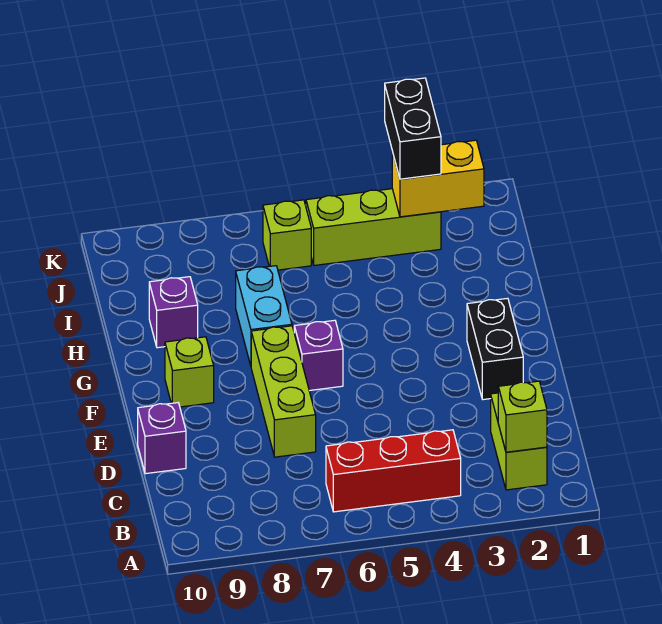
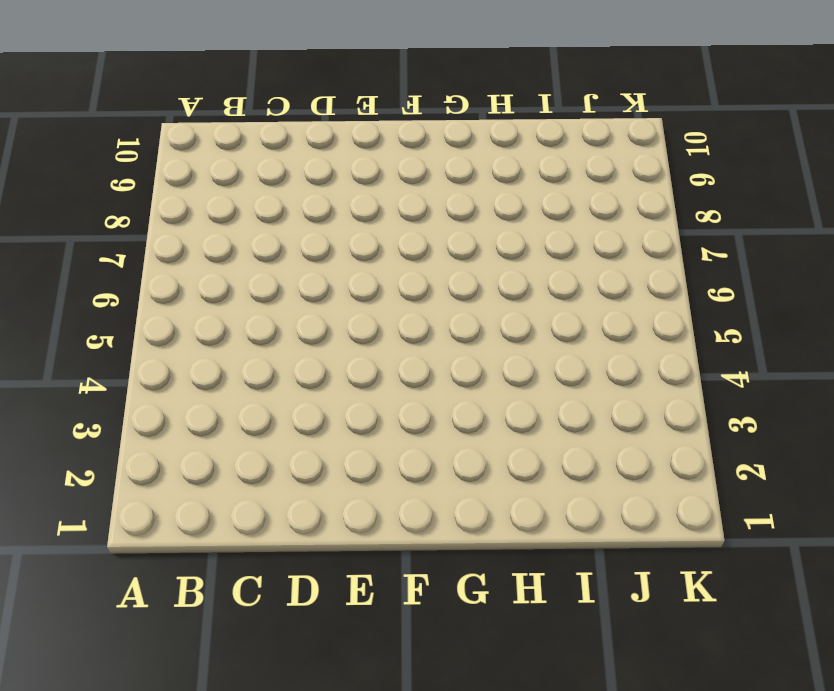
none -> lime brick B2:C2 level 1
none -> red brick B4:B6 level 1
none -> lime brick D7:F7 level 1

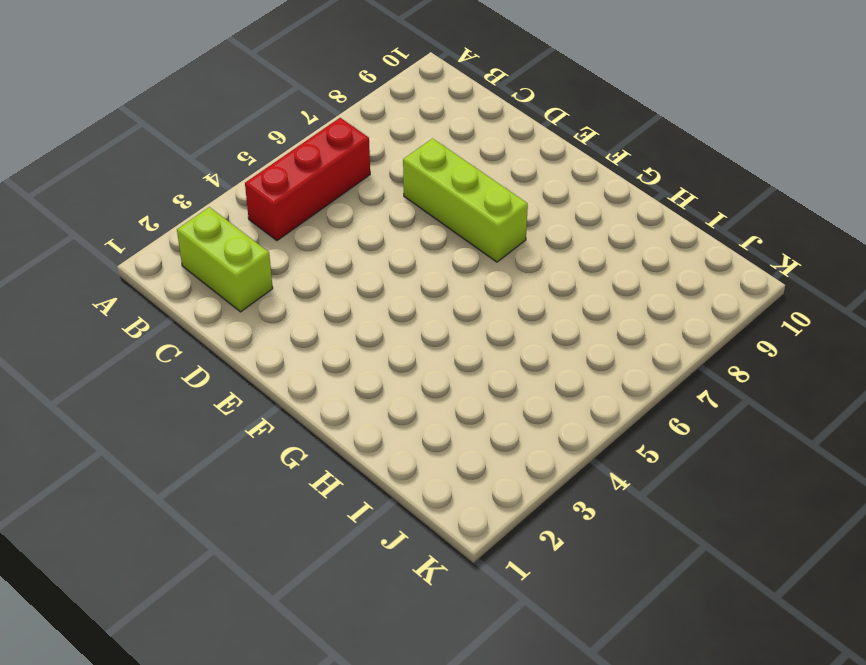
none -> purple brick D10 level 1
none -> black brick E2:F2 level 1
none -> purple brick F6 level 1

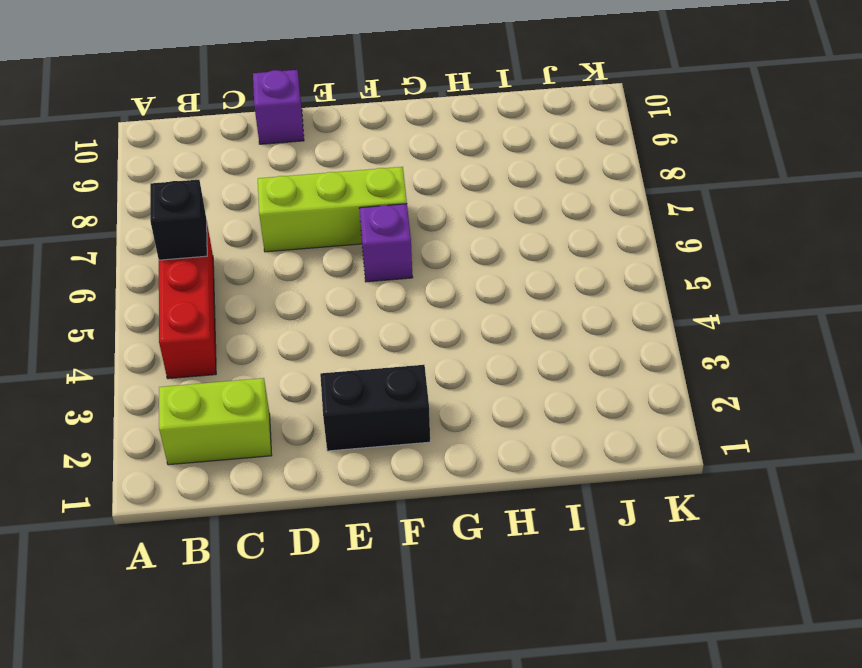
black brick B6 level 2 -> none
none -> lime brick F9 level 1
none -> cyan brick G7:H7 level 1
none -> purple brick H9 level 1

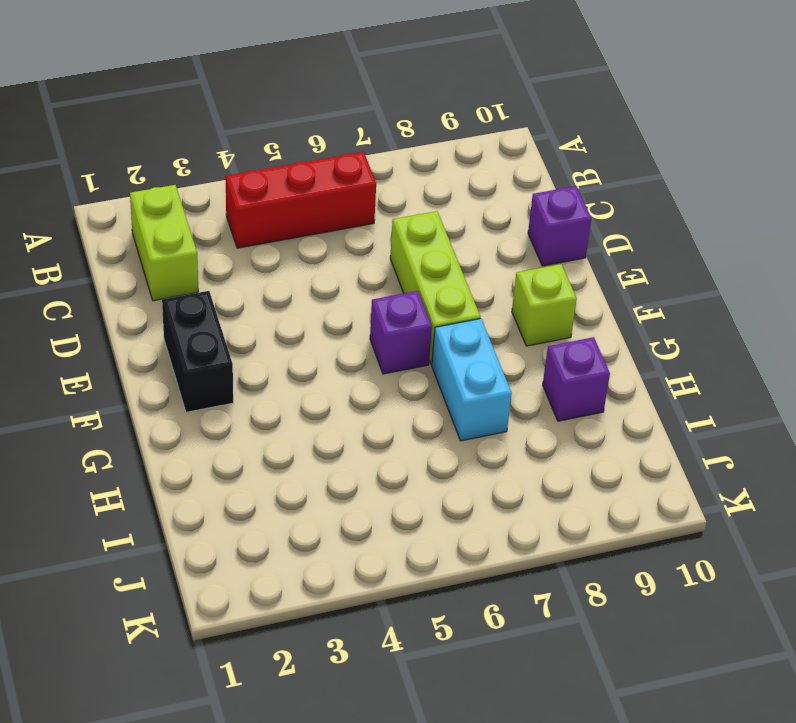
none -> lime brick J3:J5 level 1
none -> lime brick J6 level 1
none -> lime brick B2 level 2

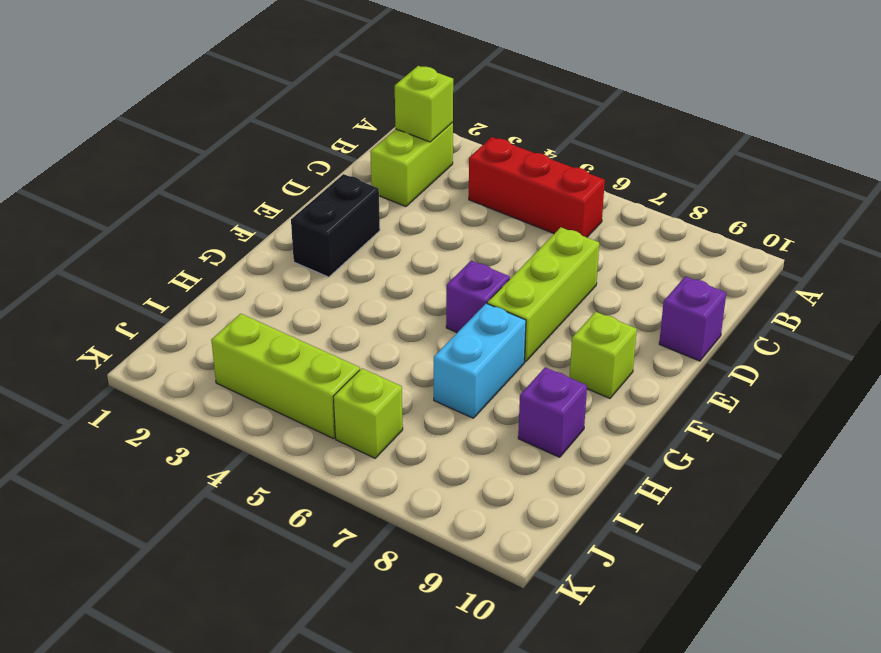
none -> yellow brick J2:J3 level 2
none -> black brick J3:K3 level 3

